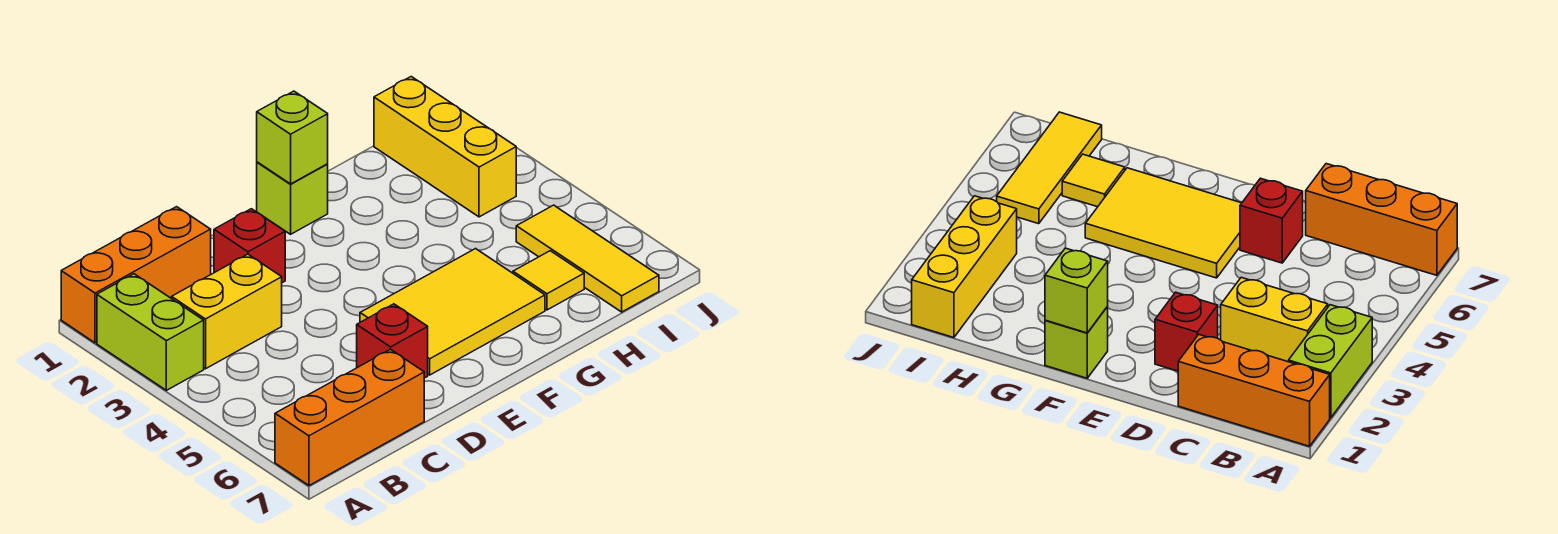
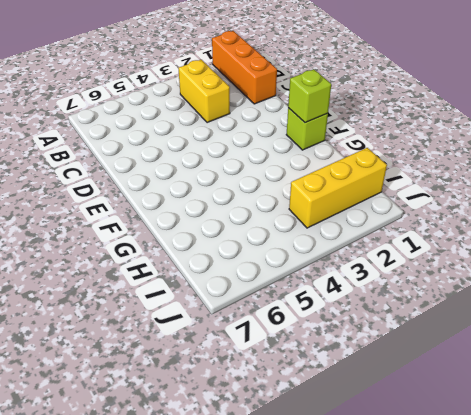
none -> lime brick A2:A3 level 1
none -> orange brick A7:C7 level 1
none -> red brick D2 level 1

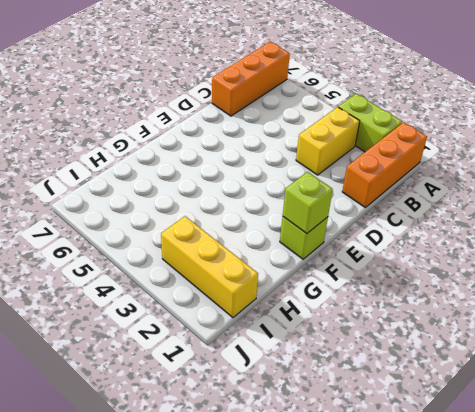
none -> red brick D2 level 1
none -> red brick D6 level 1
none -> yellow tile E5:G6 level 1

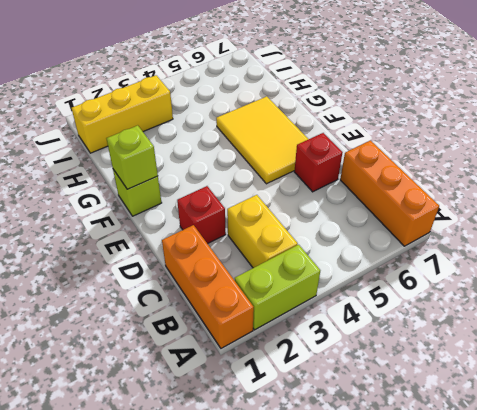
none -> yellow tile H6 level 1
none -> yellow tile I5:I7 level 1

